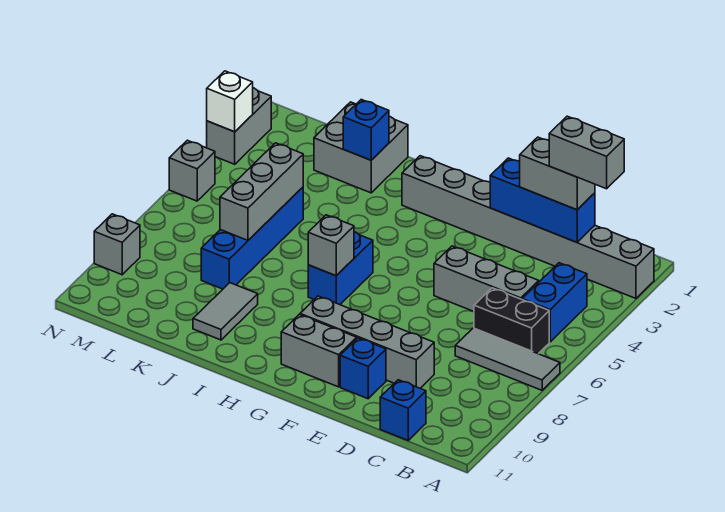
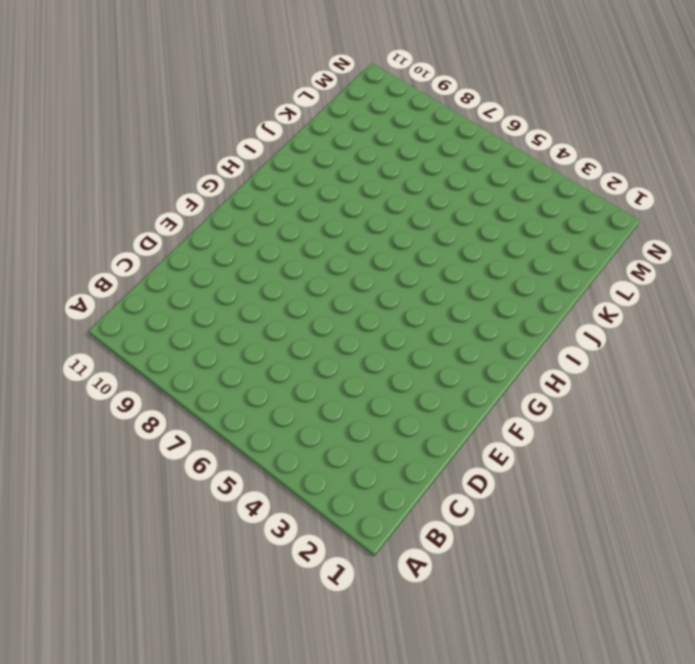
none -> grey brick A2:H2 level 1
none -> grey tile A7:C7 level 1
none -> blue brick B4:B5 level 1

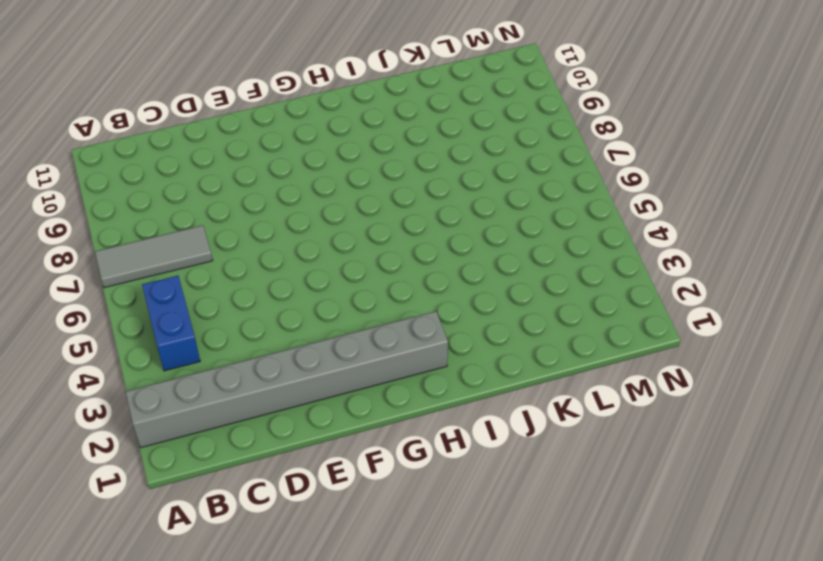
none -> black brick B6:C6 level 1
none -> grey brick C5:E5 level 1
none -> blue brick C11 level 1

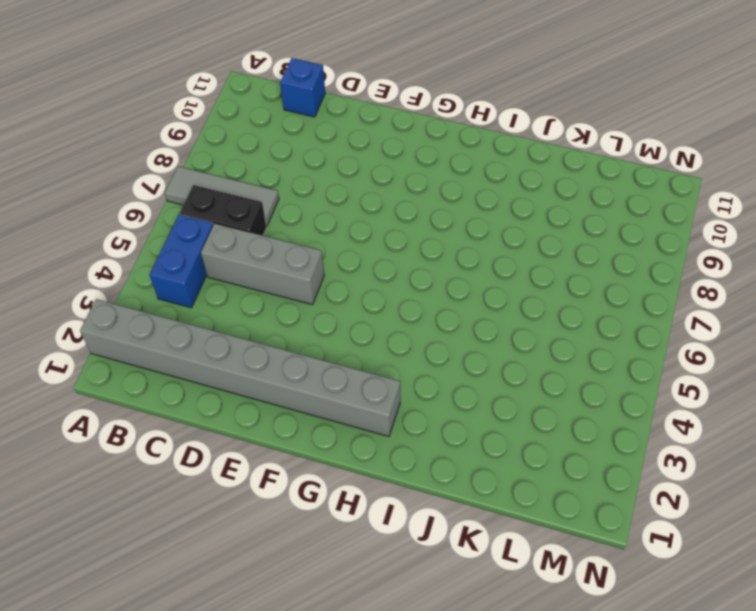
none -> grey brick D9:G9 level 1
none -> blue brick E10 level 1
none -> grey brick F10:G10 level 1

